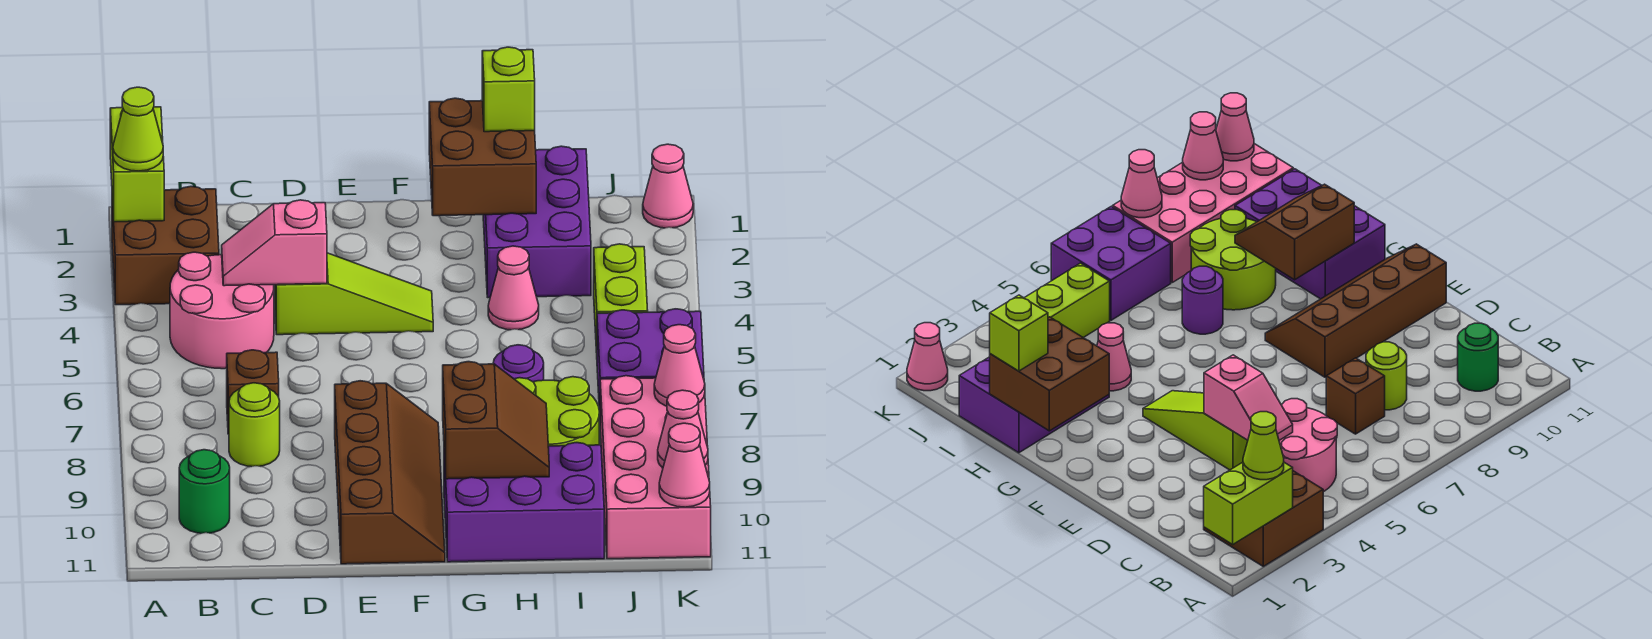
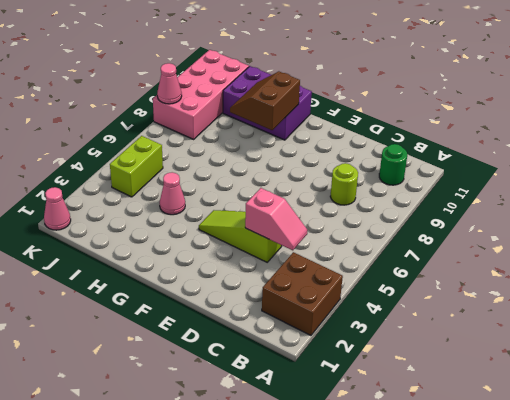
none -> pink round brick B4:C5 level 1
none -> brown brick C7 level 1
none -> brown slope E8:F11 level 1 top E

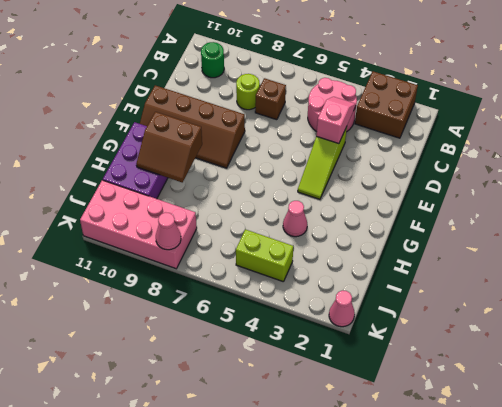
none -> purple brick H1:I3 level 1
none -> purple round brick H7 level 1
none -> lime round brick H8:I9 level 1

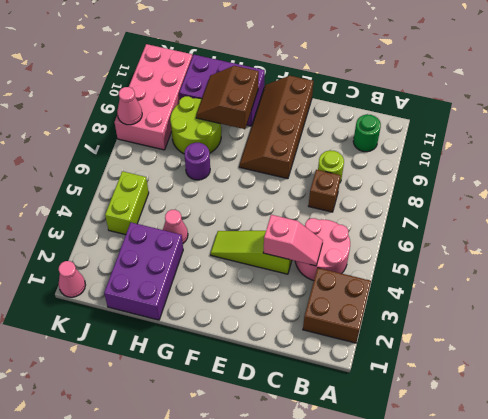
none -> purple brick J6:K7 level 1
none -> lime brick A1:A2 level 2
none -> brown brick G1:H2 level 2

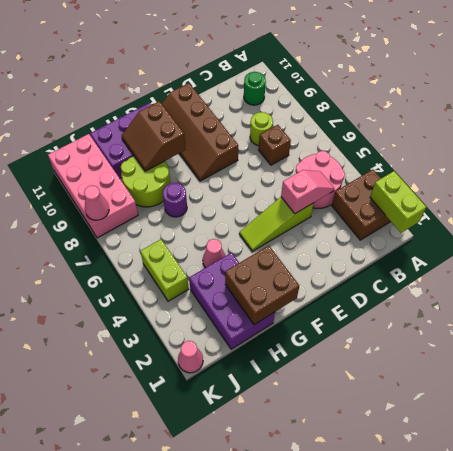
none -> purple brick J6:K7 level 1
none -> pink cone K10 level 2
none -> pink cone K11 level 2

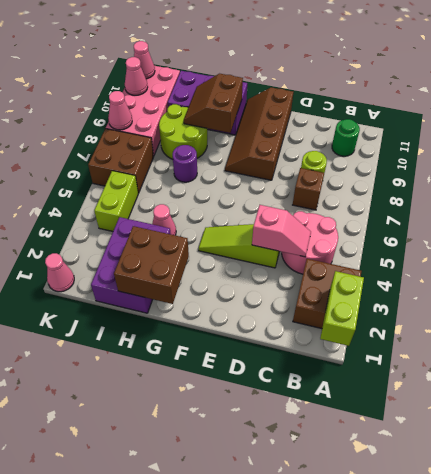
brown brick J6:K7 level 1 -> purple brick J6:K7 level 1
none -> lime cone A2 level 3
none -> lime brick H1 level 3

